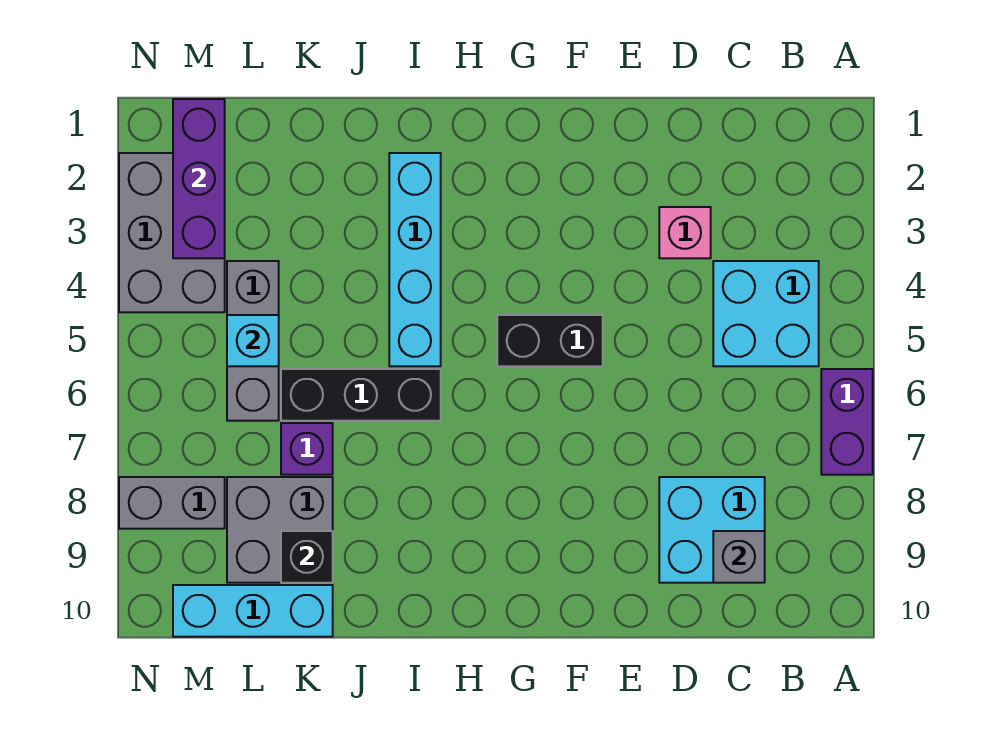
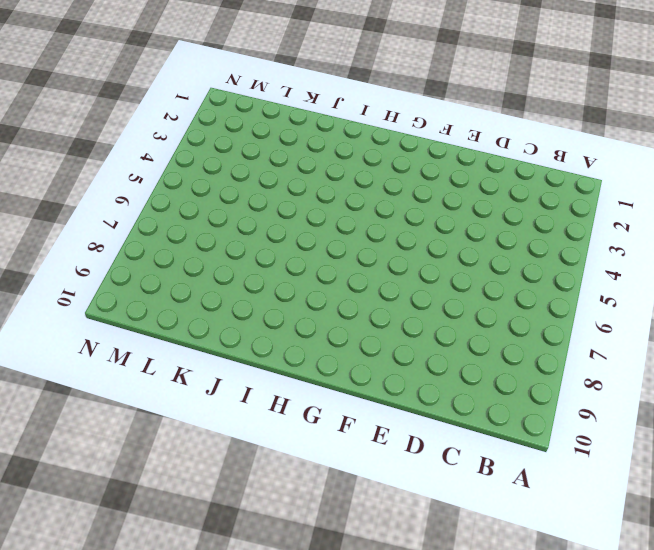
none -> purple brick A6:A7 level 1
none -> cyan brick B4:C5 level 1
none -> cyan brick C8:D9 level 1

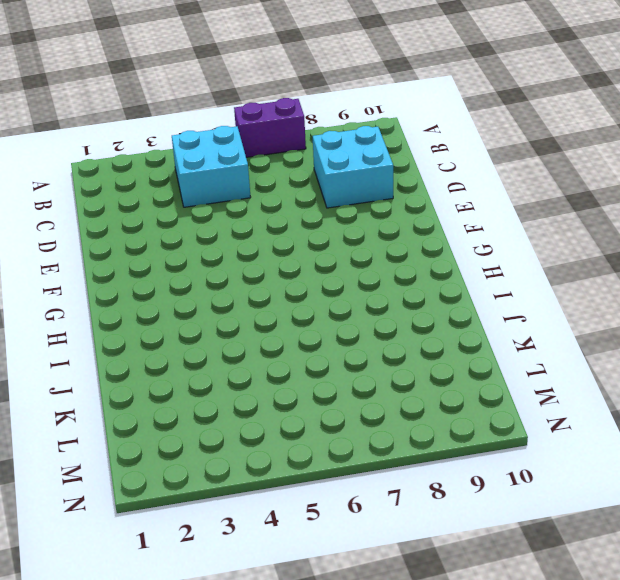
none -> pink brick D3 level 1
none -> black brick F5:G5 level 1
none -> cyan brick I2:I5 level 1

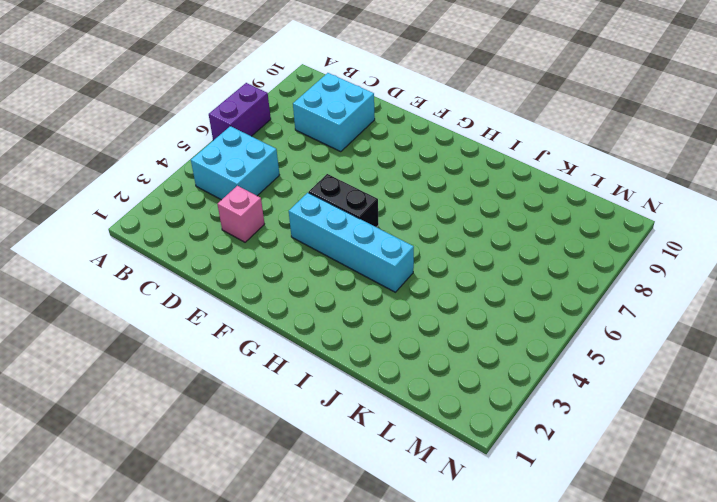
cyan brick F4:I4 level 1 -> cyan brick I2:I5 level 1
none -> black brick I6:K6 level 1
none -> purple brick K7 level 1
none -> grey brick K8:L9 level 1

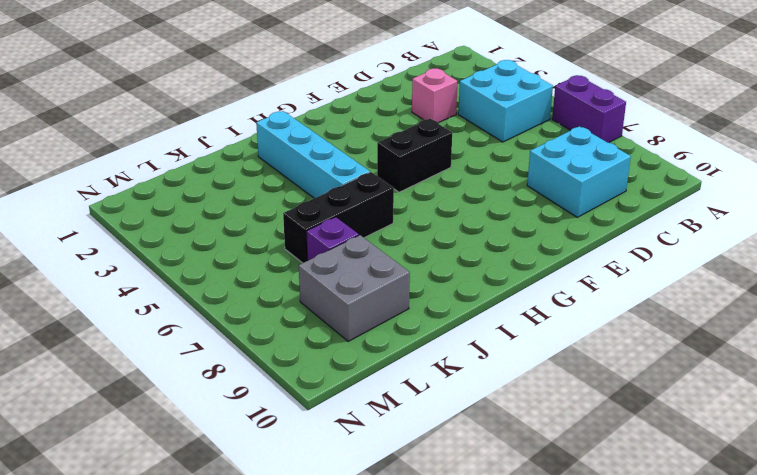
none -> cyan brick K10:M10 level 1
none -> grey brick L4:L6 level 1
none -> grey brick M2:N4 level 1

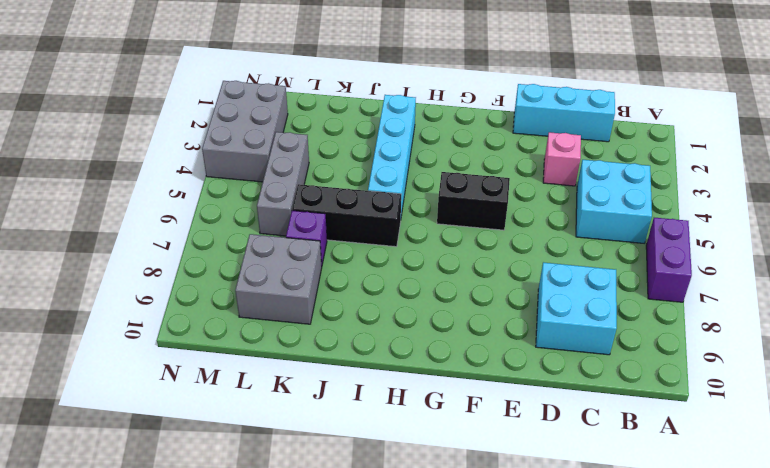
cyan brick C1:E1 level 1 -> cyan brick K10:M10 level 1
none -> grey brick M8:N8 level 1
none -> grey brick C9 level 2
none -> black brick K9 level 2

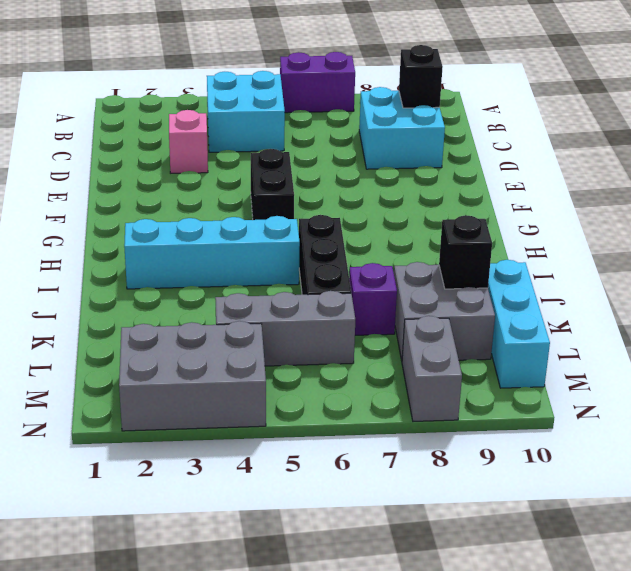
black brick C9 level 2 -> grey brick C9 level 2
none -> cyan brick L5 level 2
none -> purple brick M1:M3 level 2

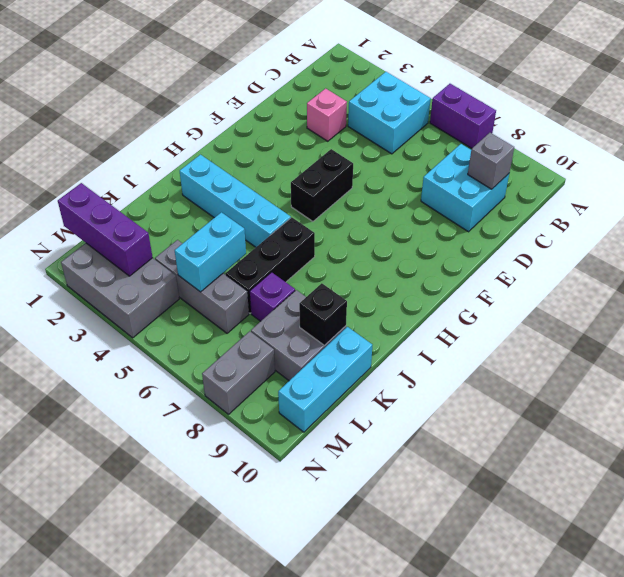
cyan brick K5:L5 level 2 -> cyan brick L5 level 2

